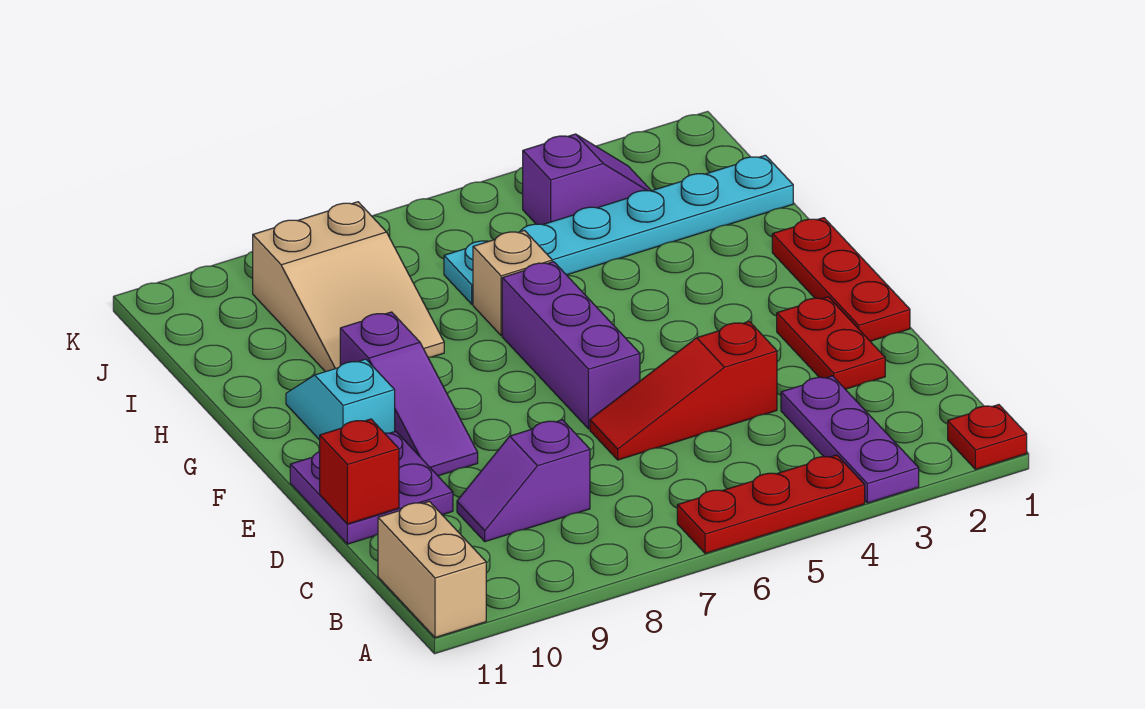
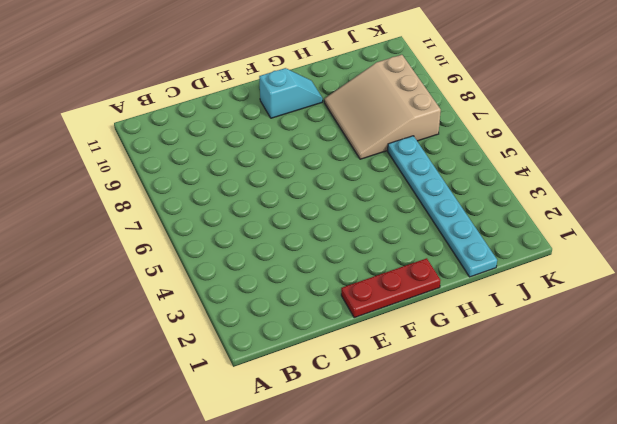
tan slope H7:J9 level 1 top J -> tan slope H8:J9 level 1 top J
none -> red plate A1 level 1
none -> purple plate A3:C3 level 1
none -> red plate A4:A6 level 1

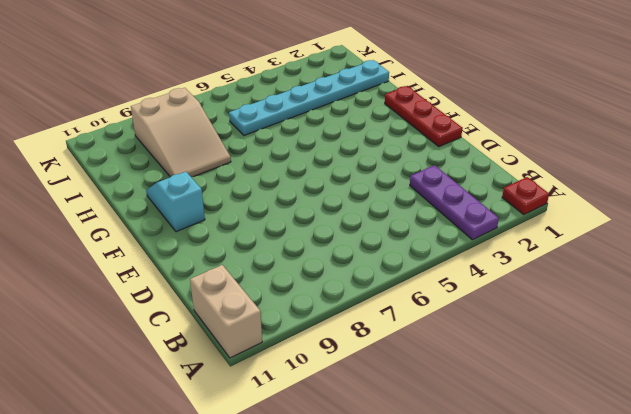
none -> red plate A4:A6 level 1
none -> purple slope C8:C9 level 1 top 8
none -> red plate D2:E2 level 1

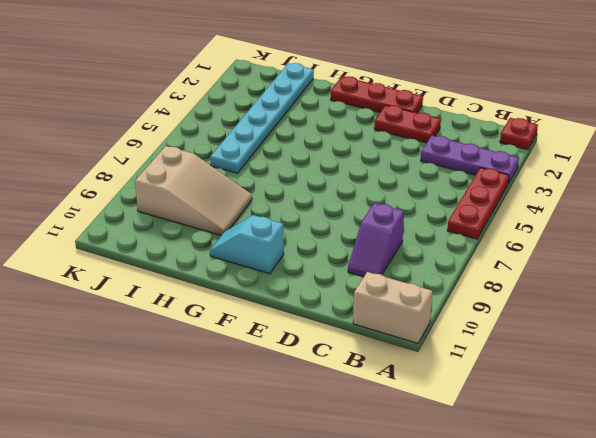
none -> red slope D4:D6 level 1 top 4
none -> purple plate D10:E11 level 1
none -> purple brick E6:G6 level 1

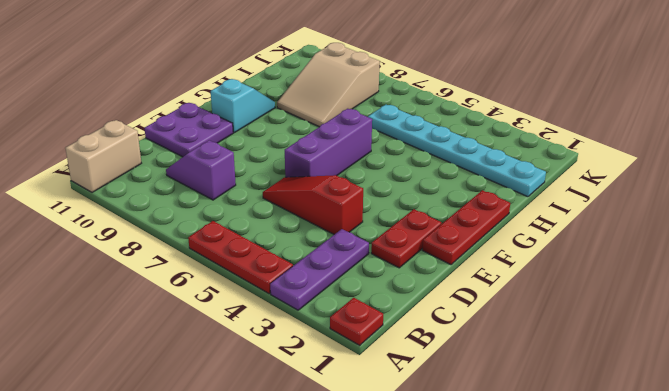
none -> purple slope E9:G9 level 1 top G
none -> tan brick H6 level 1
none -> purple slope J3:J4 level 1 top 4

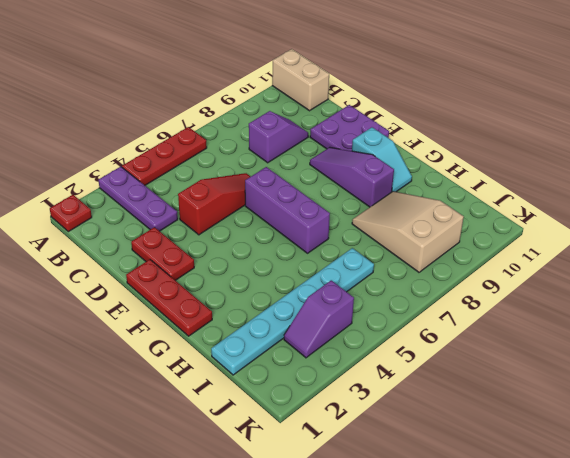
none -> tan brick H6 level 1
none -> red brick D11 level 2

